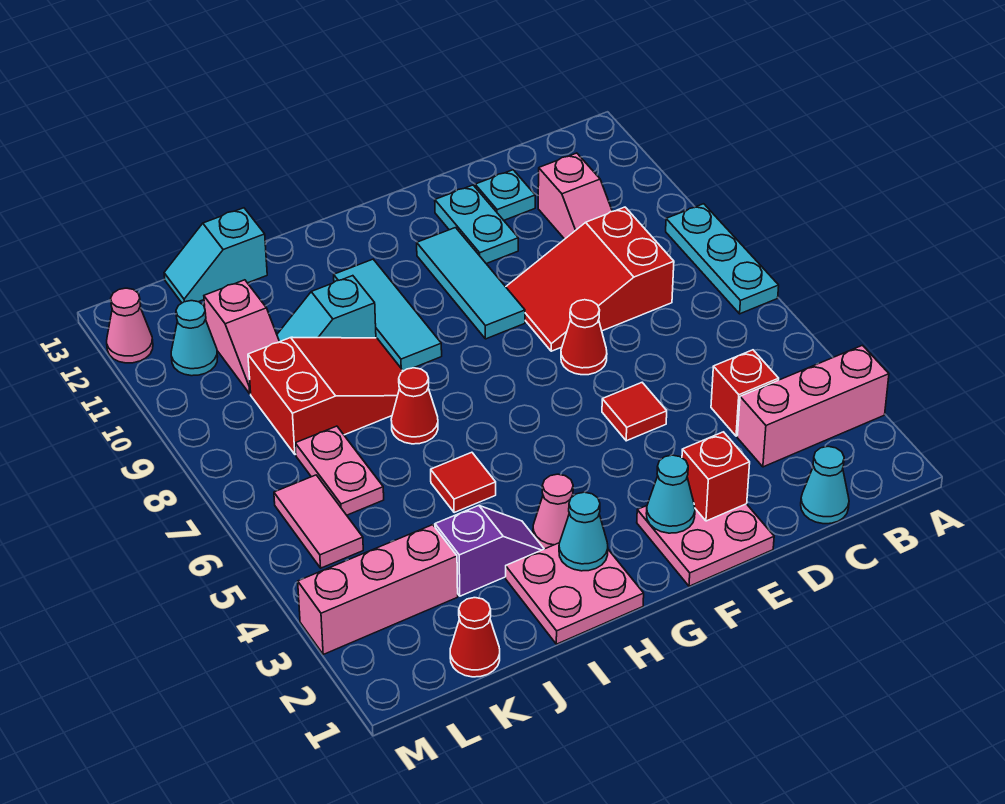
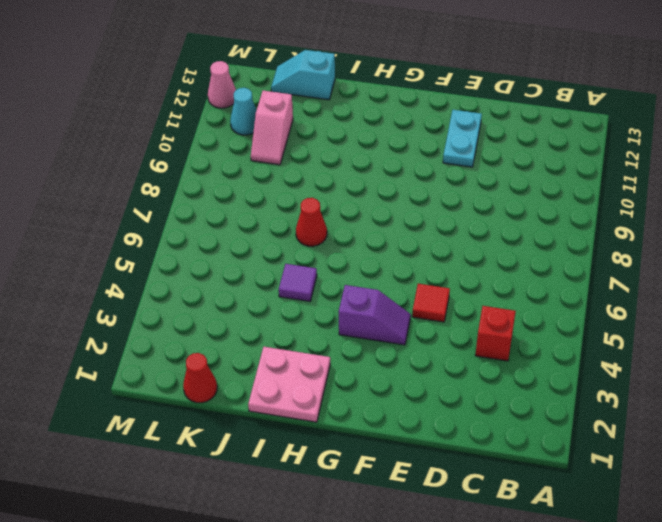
purple slope F4:G4 level 1 top G -> purple slope I3:J3 level 1 top J
purple tile I5 level 1 -> red tile I5 level 1
none -> pink brick A3:C3 level 1
none -> cyan plate A7:A9 level 1
none -> cyan cone C1 level 1
none -> red slope C8:E9 level 1 top C

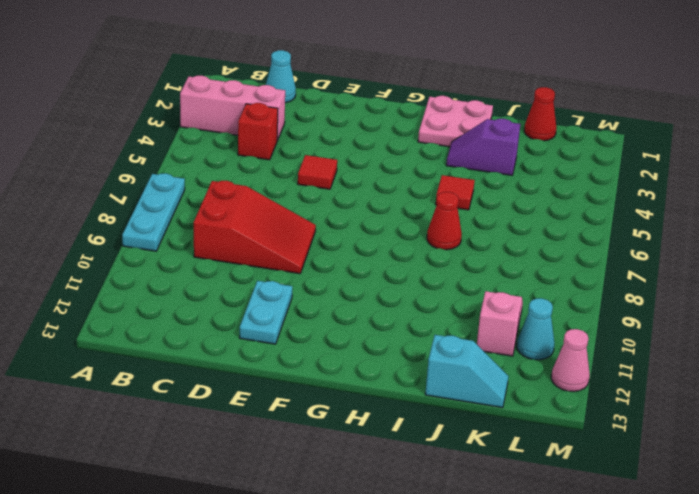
none -> pink slope C10:C11 level 1 top 11
none -> cyan plate D12 level 1
none -> pink plate E1:F2 level 1
none -> red cone E7 level 1

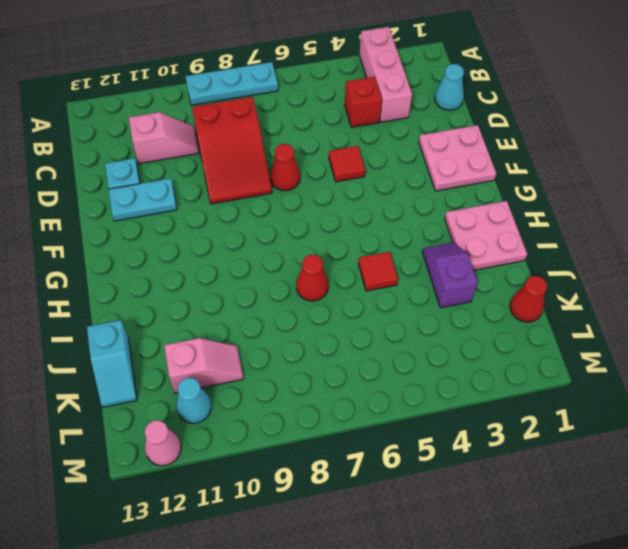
none -> cyan tile F9:F11 level 1
none -> pink cone H3 level 1
none -> cyan tile H9:H11 level 1
none -> red slope I8:K9 level 1 top K

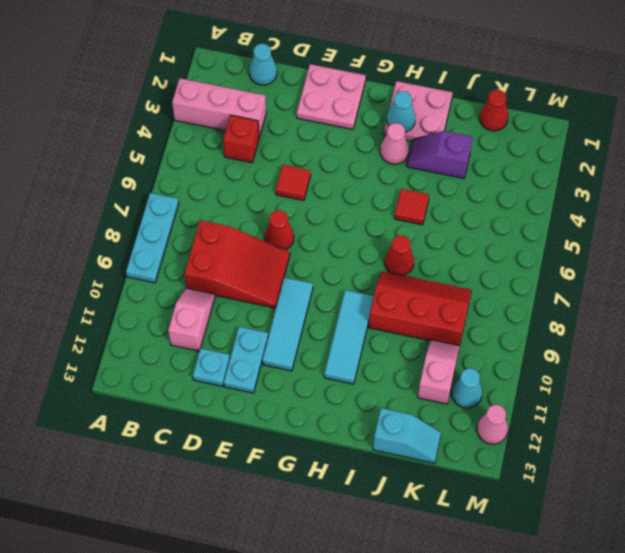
red slope I8:K9 level 1 top 9 -> red slope I8:K9 level 1 top K
none -> cyan slope I10:J10 level 1 top I
none -> pink brick K3:M3 level 1
none -> pink plate K6:K7 level 1
none -> pink tile L5:L6 level 1

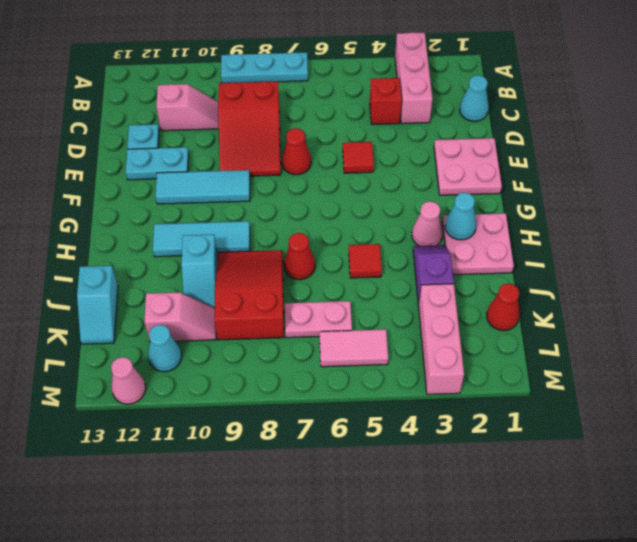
none -> red brick E2 level 2
none -> cyan cone F2 level 2

